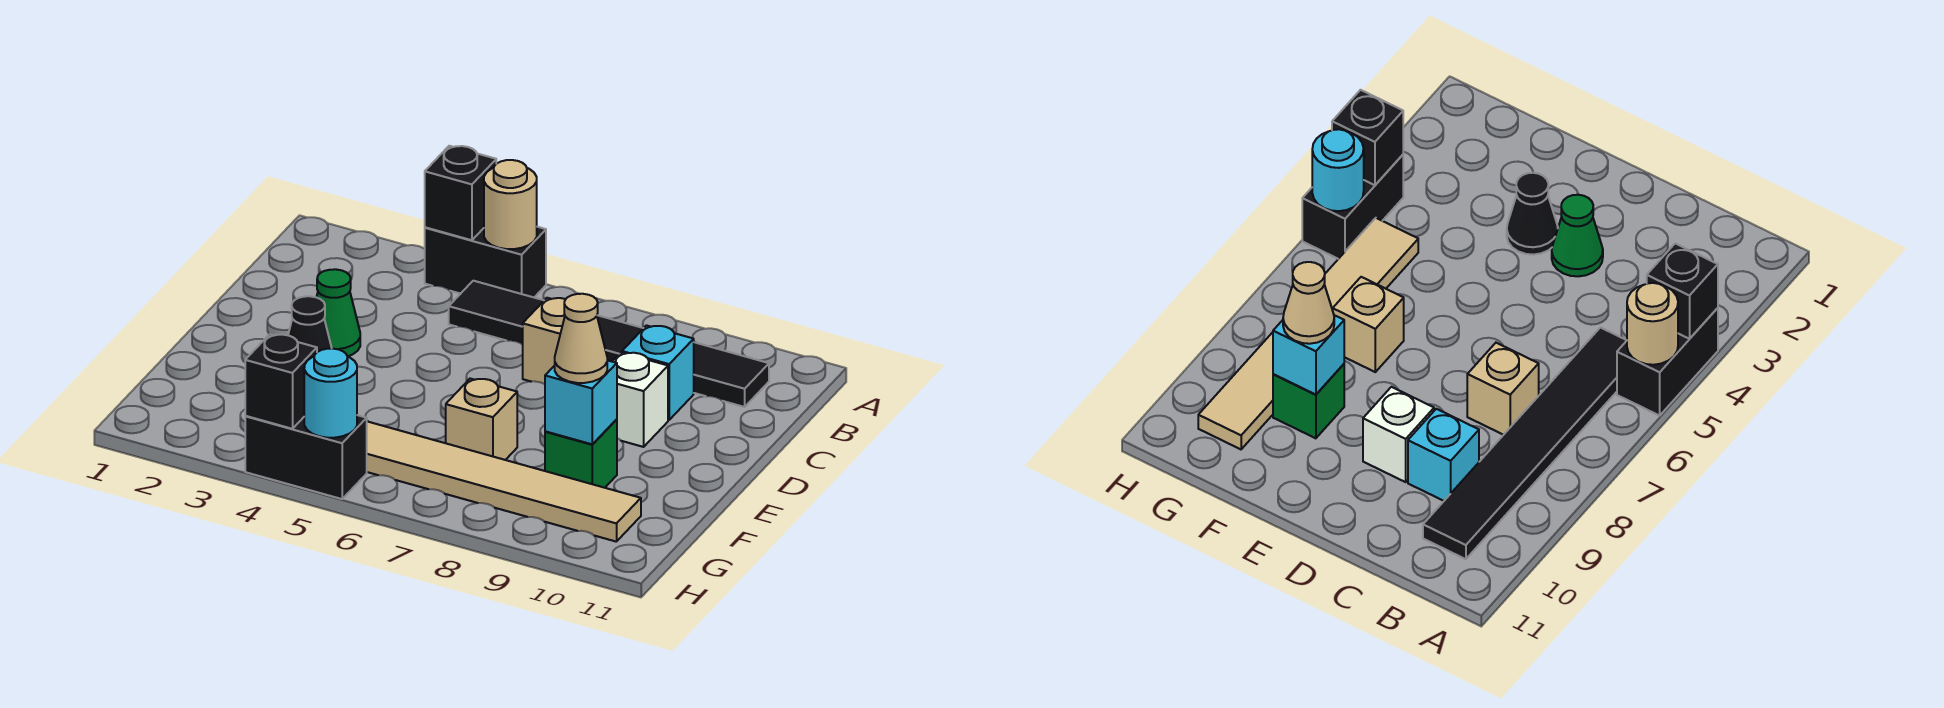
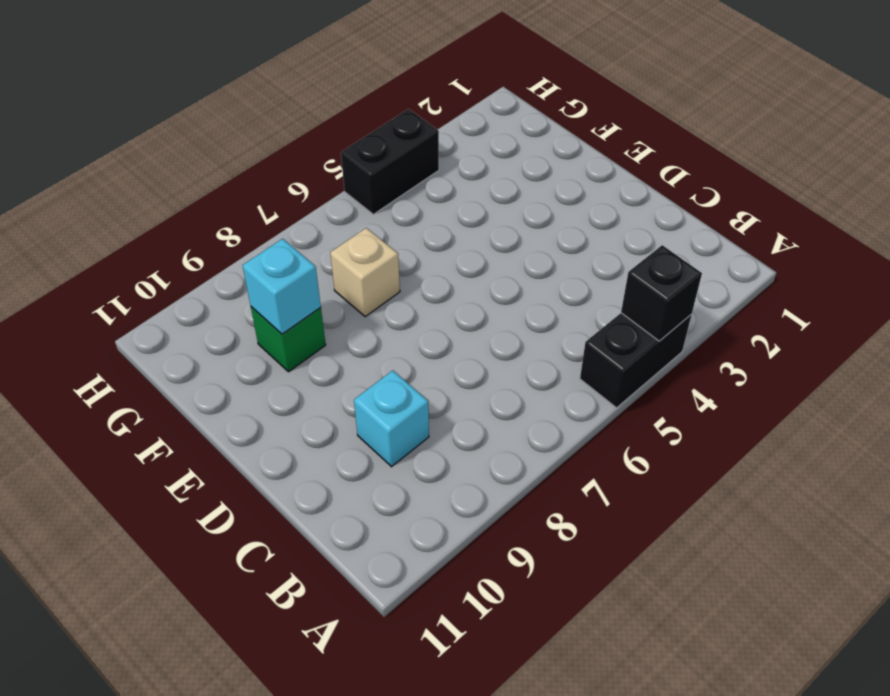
none -> black tile B5:B10 level 1
none -> tan brick C7 level 1
none -> green cone D3 level 1

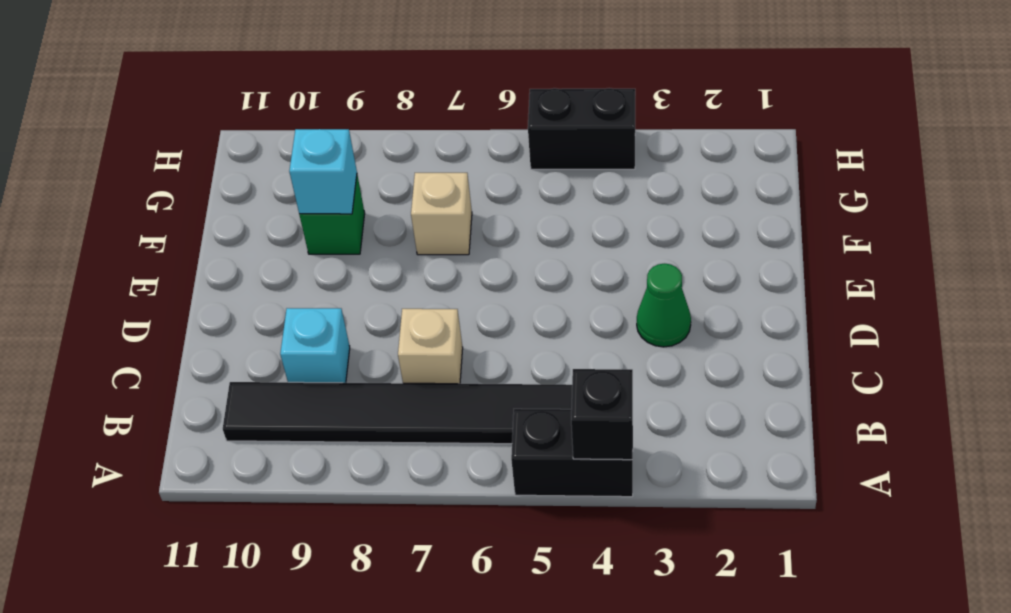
none -> white brick D9 level 1
none -> black cone E3 level 1
none -> tan tile G5:G10 level 1

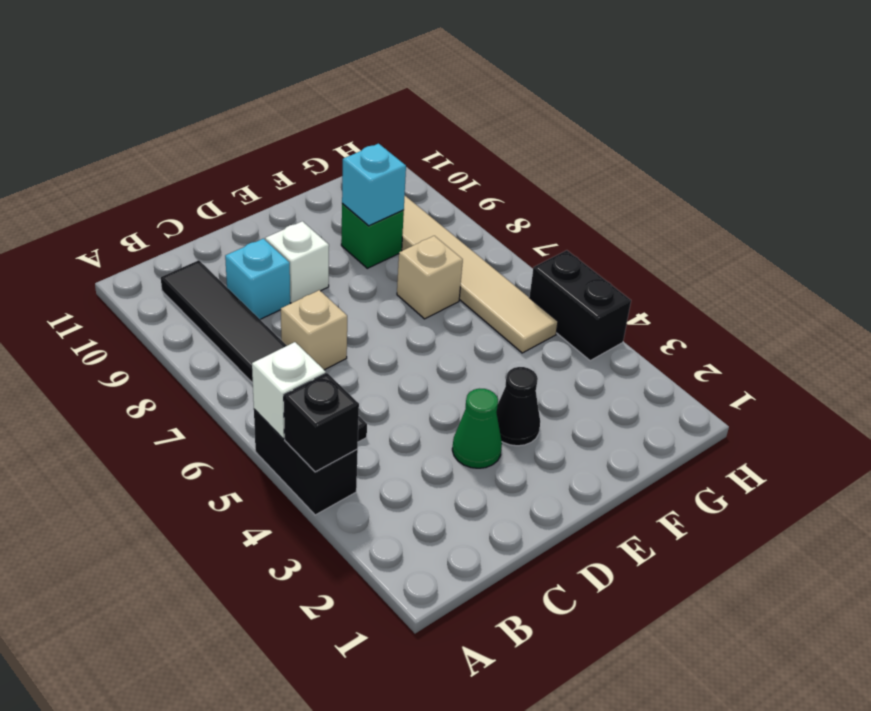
white brick A5 level 2 -> tan round brick A5 level 2
none -> black brick H4 level 2
none -> cyan round brick H5 level 2
none -> tan cone F9 level 3

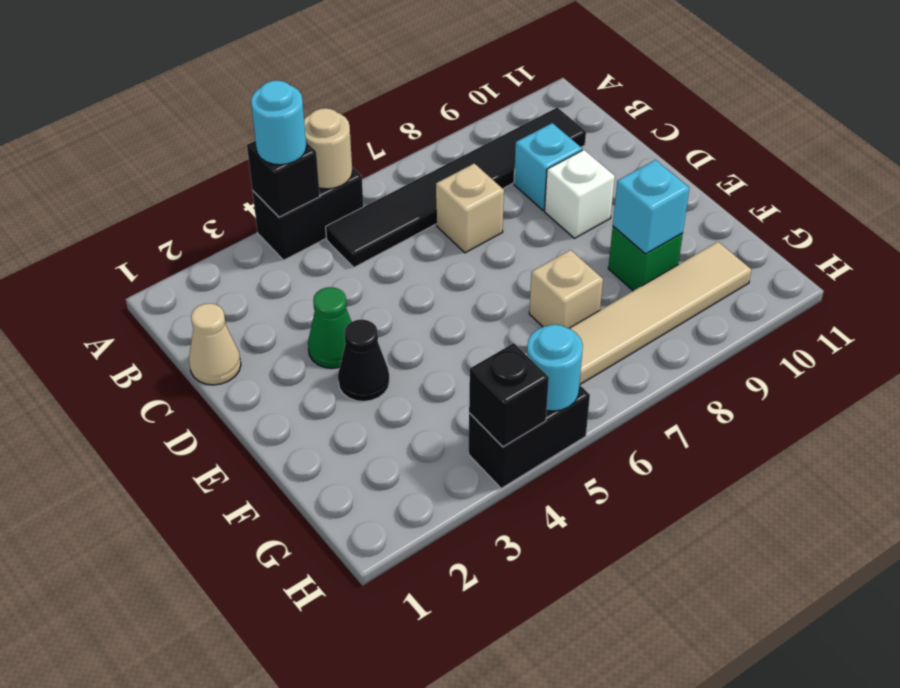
cyan round brick A4 level 3 -> none
tan cone C1 level 1 -> tan cone F9 level 3

